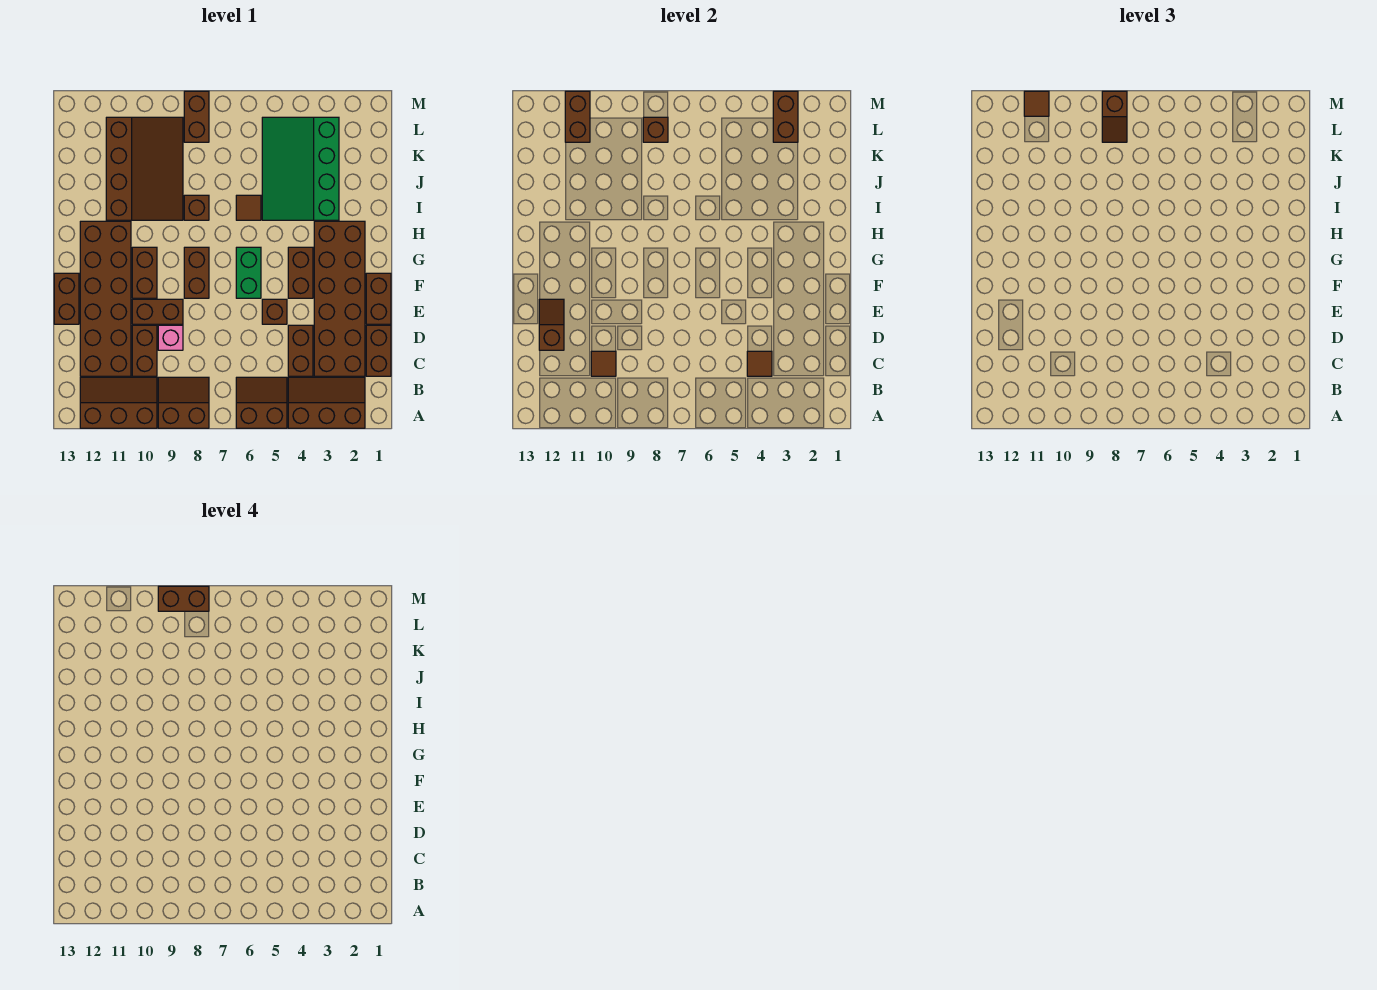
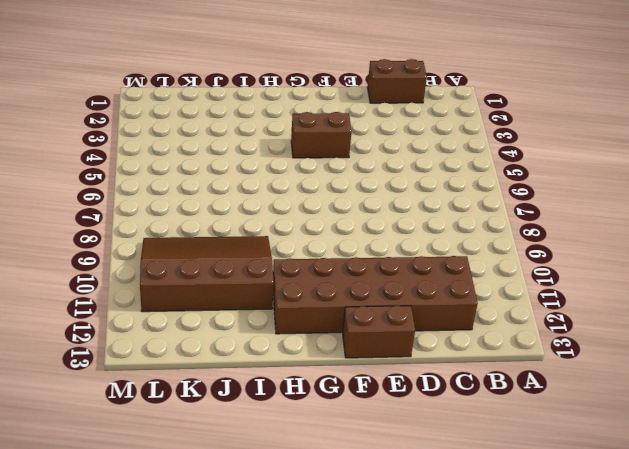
none -> brown slope A2:B4 level 1 top A
none -> brown slope A5:B6 level 1 top A
none -> brown slope A8:B9 level 1 top A
none -> brown slope A10:B12 level 1 top A

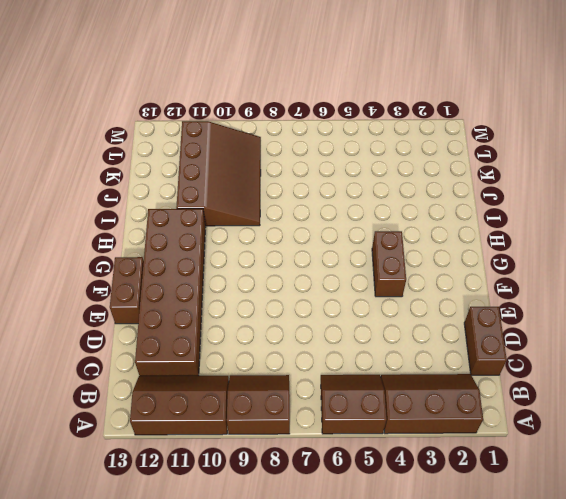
none -> brown brick C2:H3 level 1
none -> brown brick C4:D4 level 1
none -> brown brick C10:D10 level 1
none -> pink brick D9 level 1

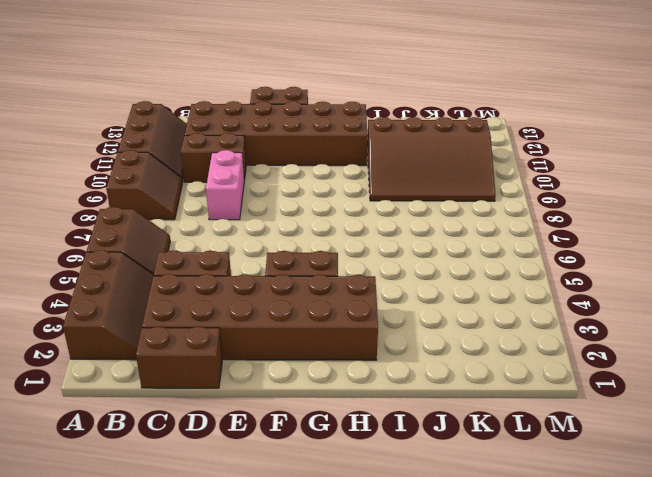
pink brick D8:D9 level 1 -> pink brick D9 level 1
none -> brown brick E1:F1 level 1
none -> brown brick E5 level 1
none -> brown brick E9:E10 level 1
none -> green brick F6:G6 level 1

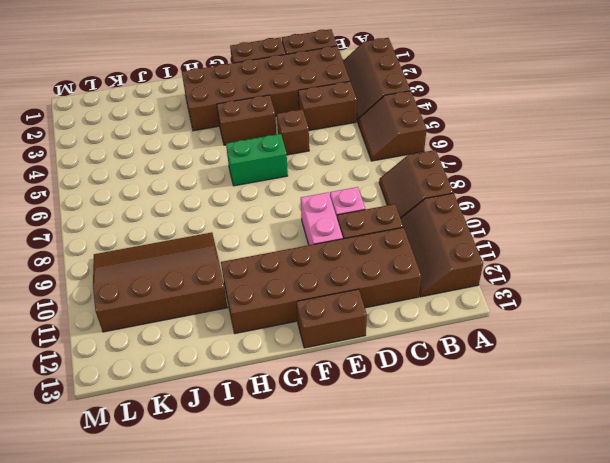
pink brick E9:E10 level 1 -> brown brick E9:E10 level 1
none -> brown brick F8:G8 level 1
none -> brown brick F10:G10 level 1
none -> green slope I3:L5 level 1 top 3
none -> brown tile I6 level 1

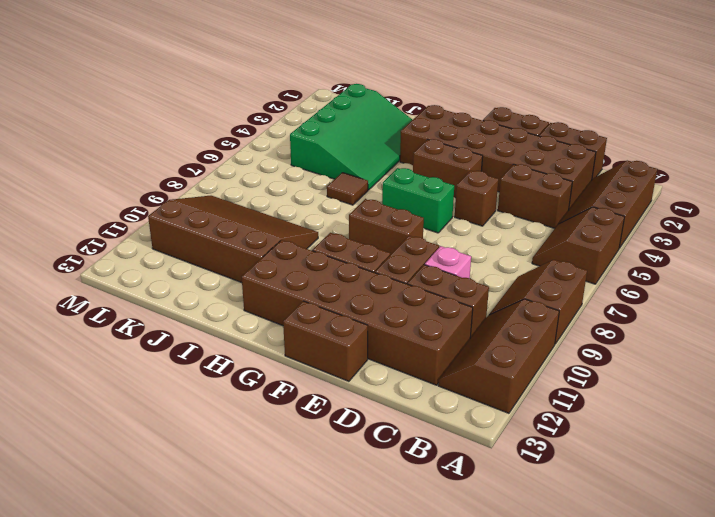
green slope I2:K5 level 1 top K -> green slope I3:L5 level 1 top 3
none -> brown brick I8 level 1
none -> brown brick L8:M8 level 1
none -> brown tile C4 level 2
none -> brown tile C10 level 2

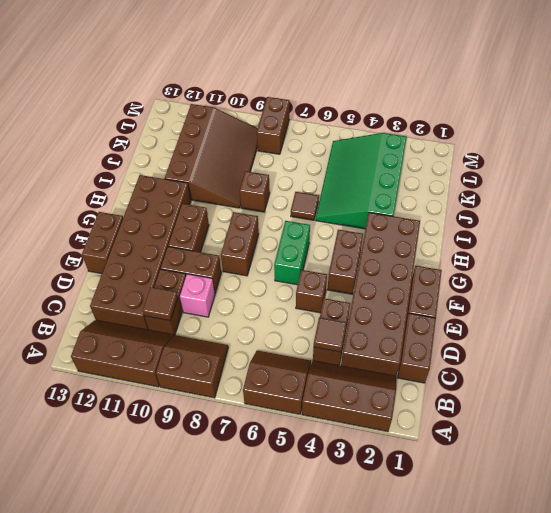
none -> brown slope D12:E12 level 2 top D
none -> brown brick L3:M3 level 2
none -> brown brick L8 level 2
none -> brown brick L11:M11 level 2

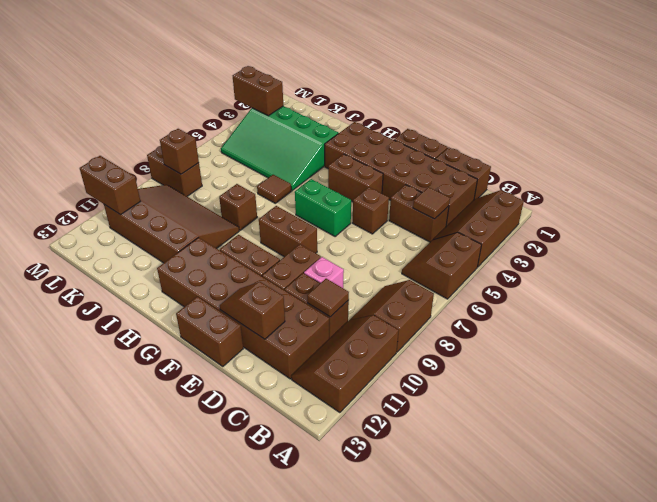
none -> brown slope L8:M8 level 3 top M
none -> brown tile M11 level 3
none -> brown brick M8:M9 level 4

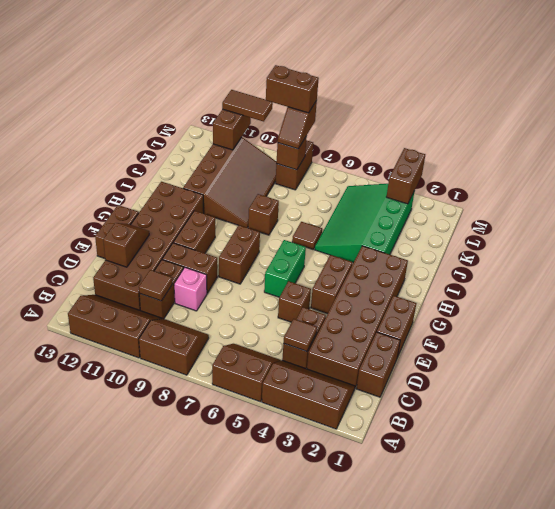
brown tile M10:M11 level 3 -> brown tile M11 level 3

